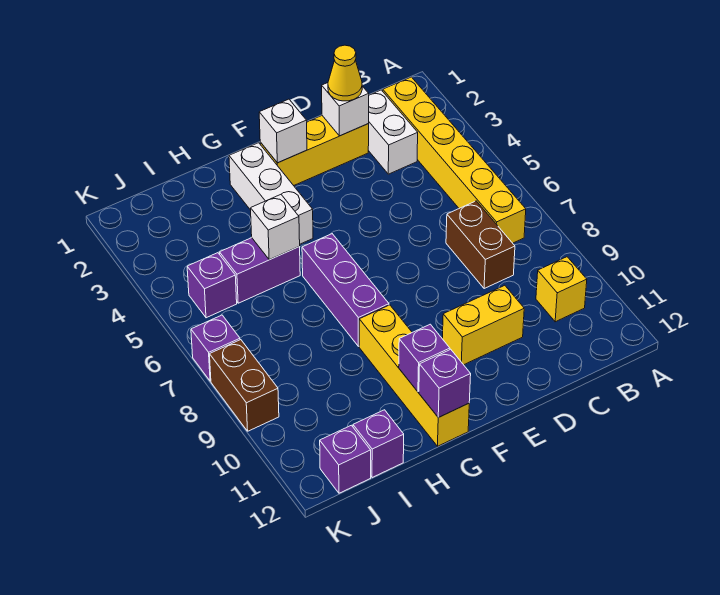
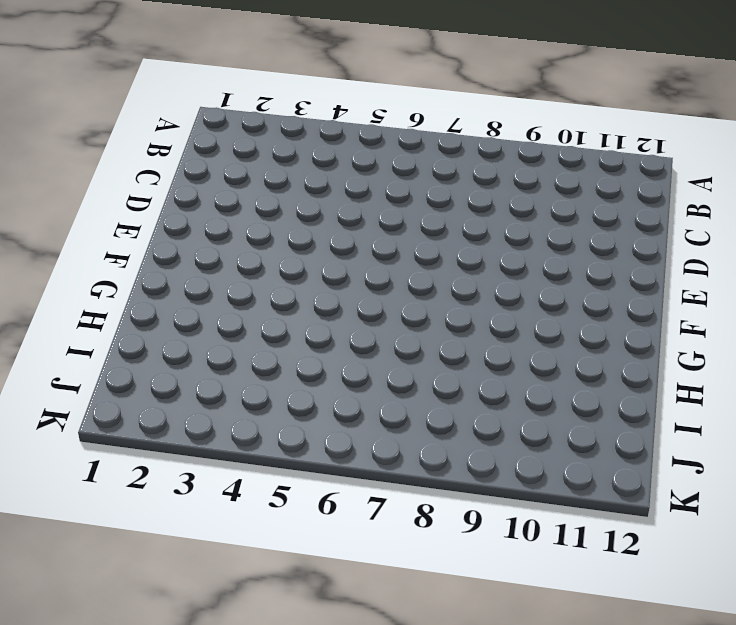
none -> yellow brick B2:B7 level 1
none -> yellow brick B10 level 1
none -> white brick C2:C3 level 1

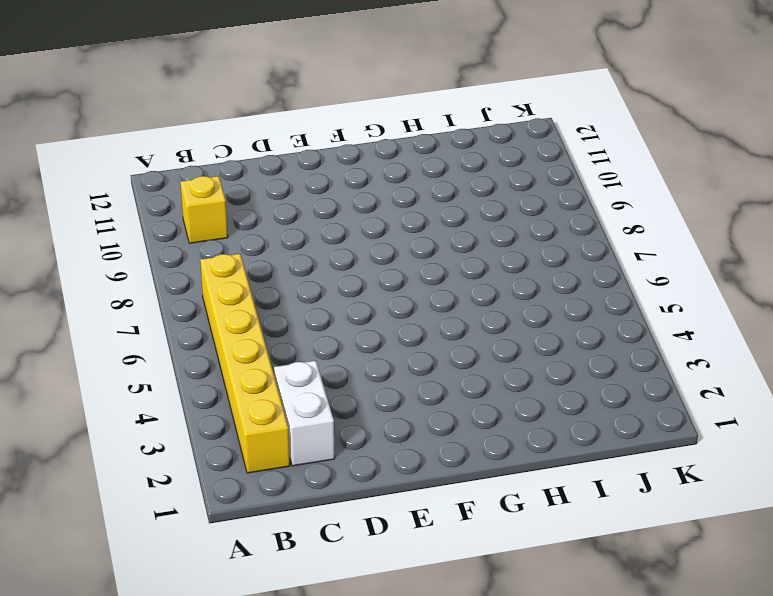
none -> brown brick C7:C8 level 1
none -> yellow brick D2:F2 level 1
none -> yellow brick D10:E10 level 1

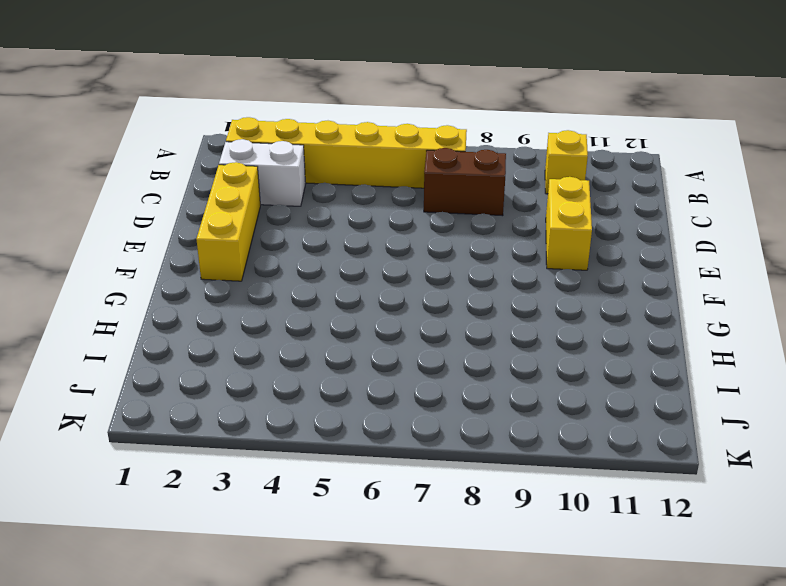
none -> white brick G2:G4 level 1
none -> purple brick G6:G8 level 1
none -> yellow brick G9:G12 level 1

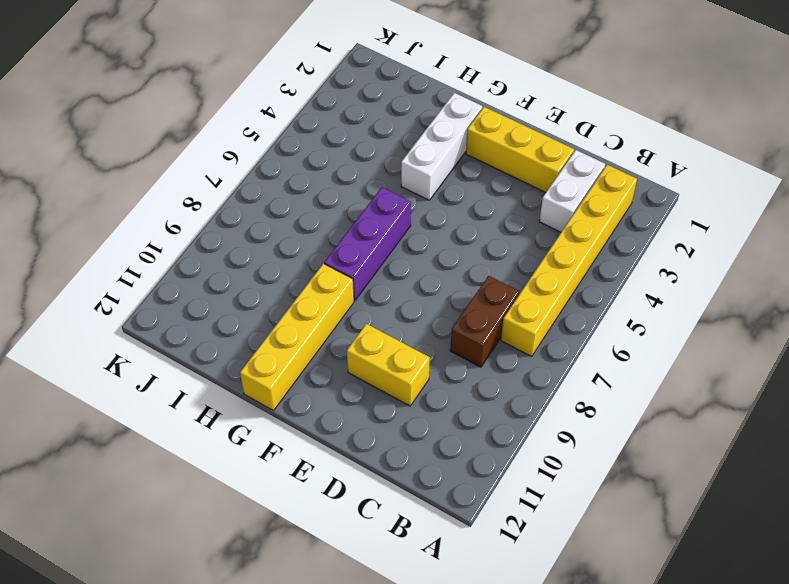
none -> yellow brick B10 level 1
none -> purple brick H5:I5 level 1
none -> purple brick I12 level 1

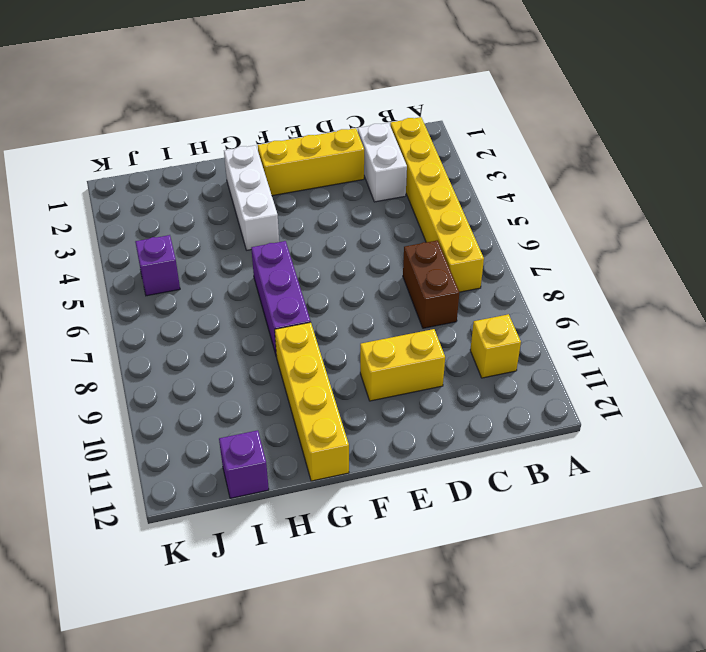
none -> purple brick H5:I5 level 1
none -> purple brick J12 level 1
none -> purple brick K7 level 1

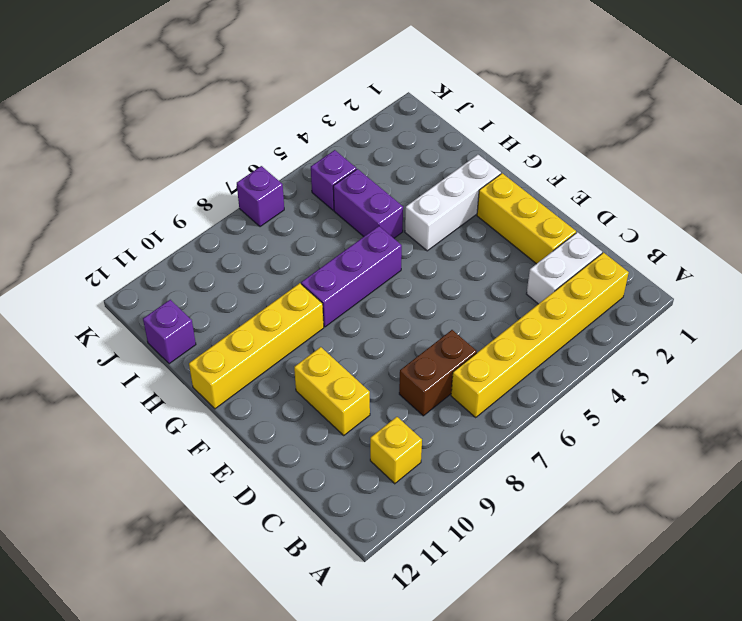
none -> purple brick J12 level 1
none -> brown brick K8:K9 level 1
none -> white brick D2 level 2

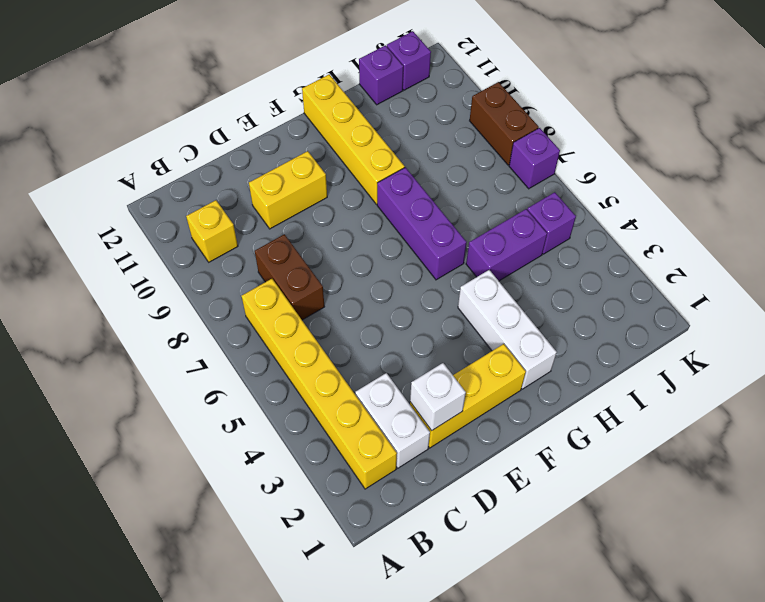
none -> white brick F2 level 2
none -> purple brick G11 level 2
none -> purple brick G12 level 2

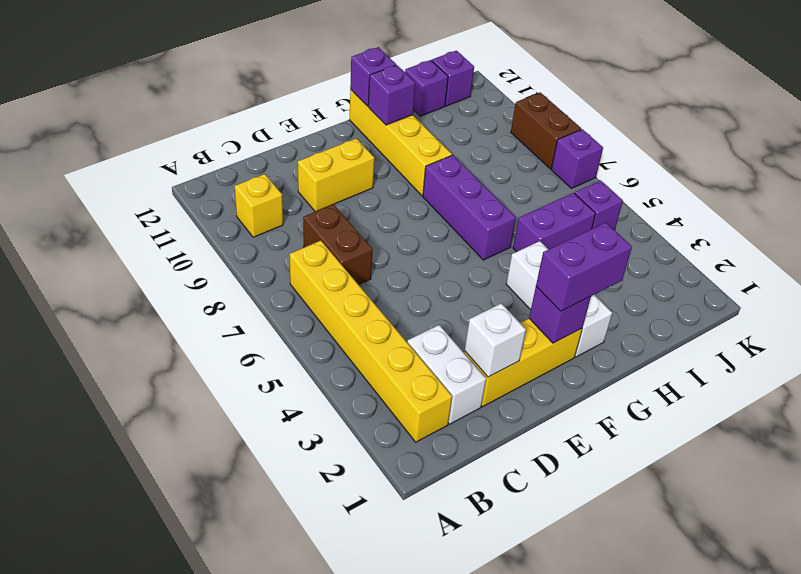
purple brick F2 level 2 -> white brick F2 level 2
purple brick F2:G2 level 3 -> none
none -> white brick H5 level 2
none -> yellow cone D2 level 3

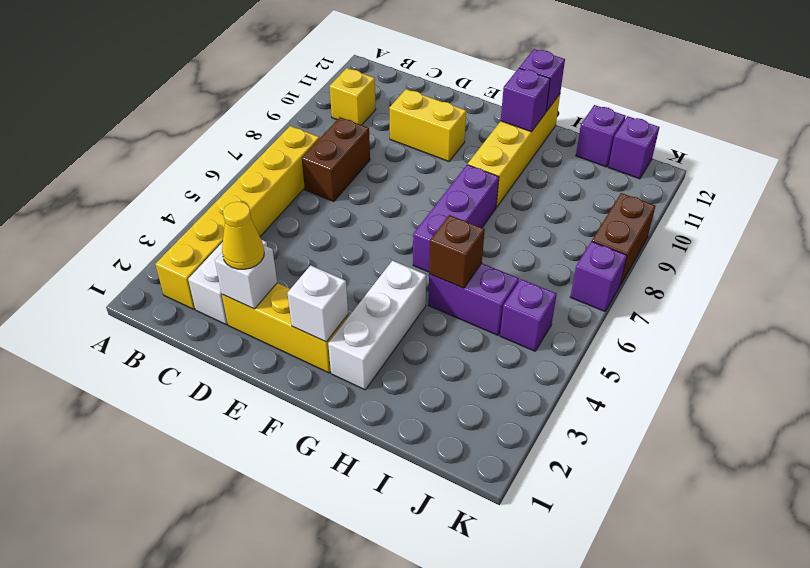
brown brick H5 level 2 -> white brick H5 level 2

